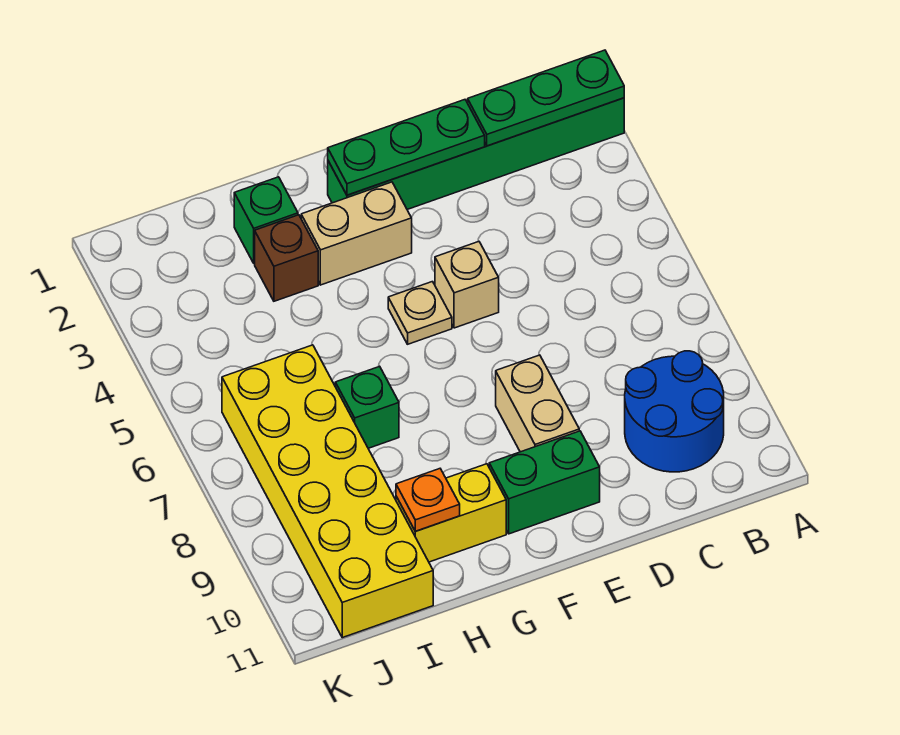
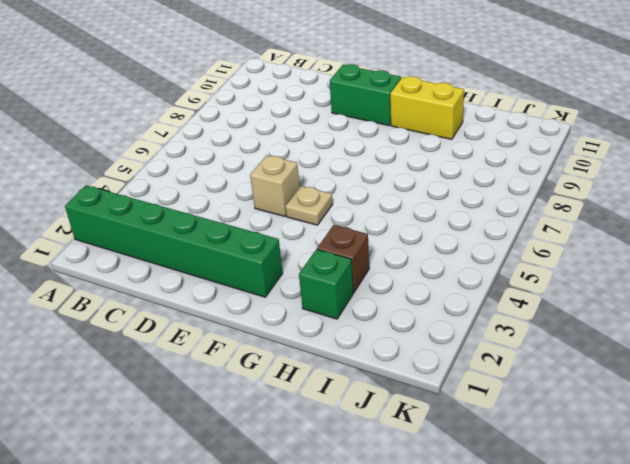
none -> blue round brick B9:C10 level 1
none -> tan brick E8:E9 level 1
none -> tan brick F3:G3 level 1

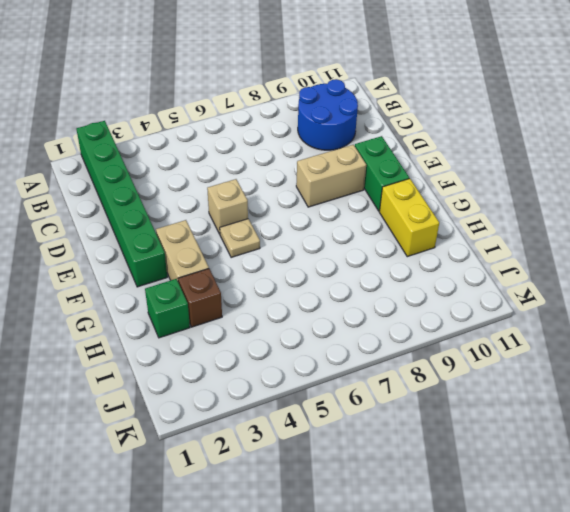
none -> green brick H7 level 1
none -> yellow brick I6:J11 level 1
none -> green plate A2:C2 level 2

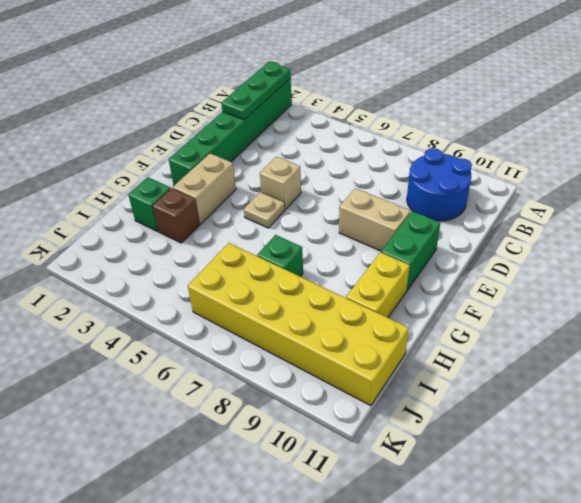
none -> green plate D2:F2 level 2
none -> orange plate H10 level 2

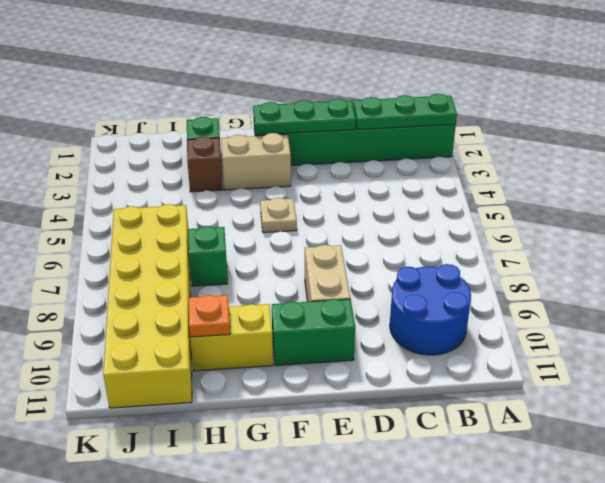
none -> tan brick E5 level 1

